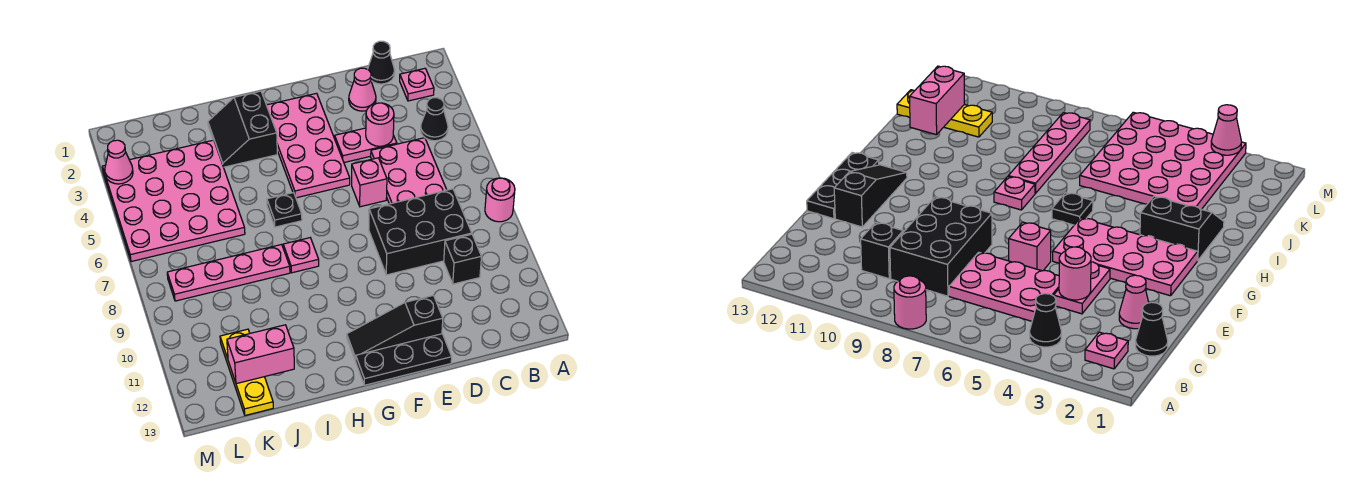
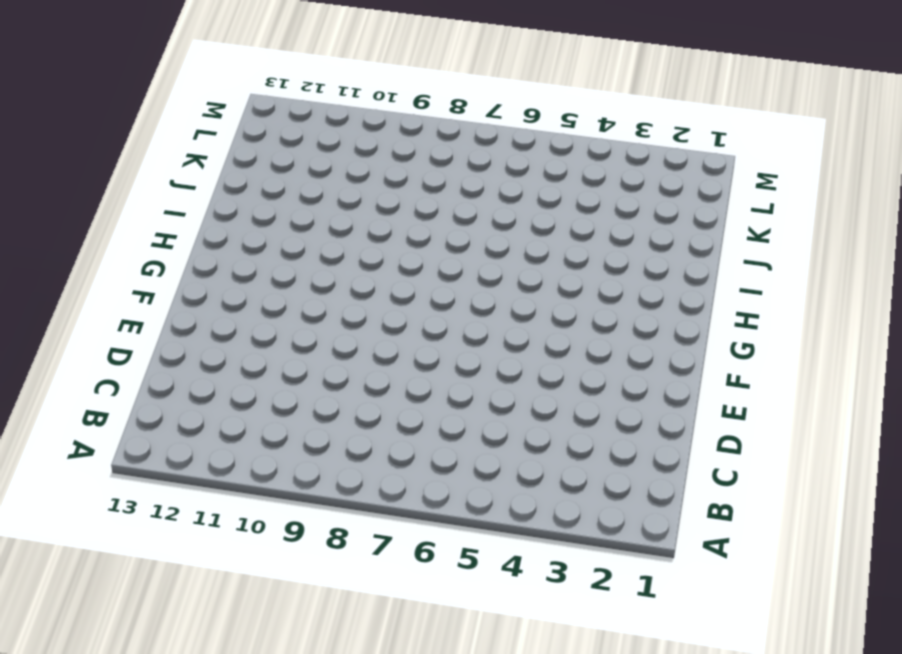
none -> pink round brick A8 level 1
none -> pink plate B2 level 1
none -> black cone B4 level 1

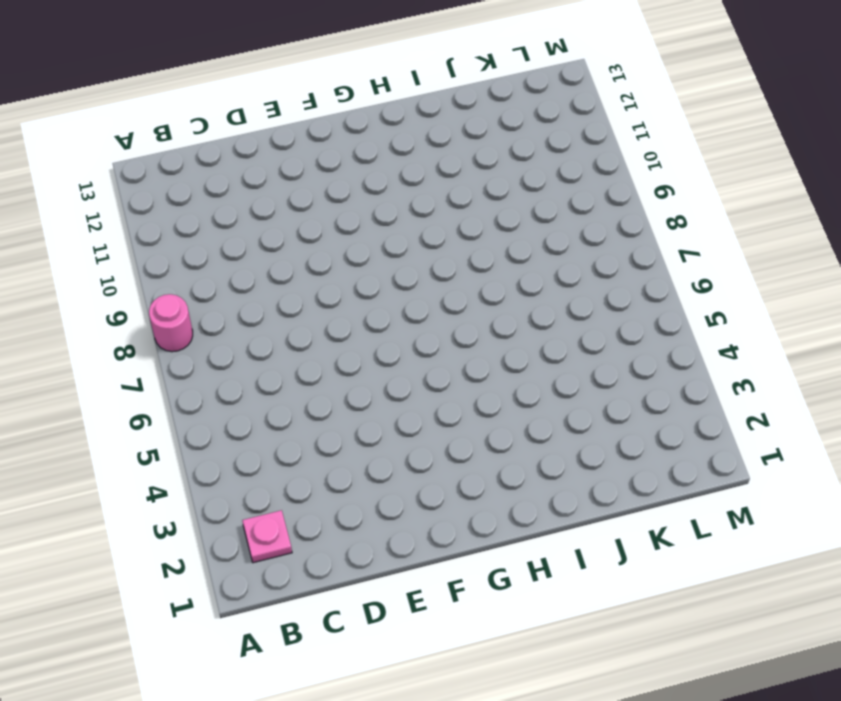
none -> black cone B4 level 1
none -> black cone C1 level 1
none -> pink plate C5:D7 level 1

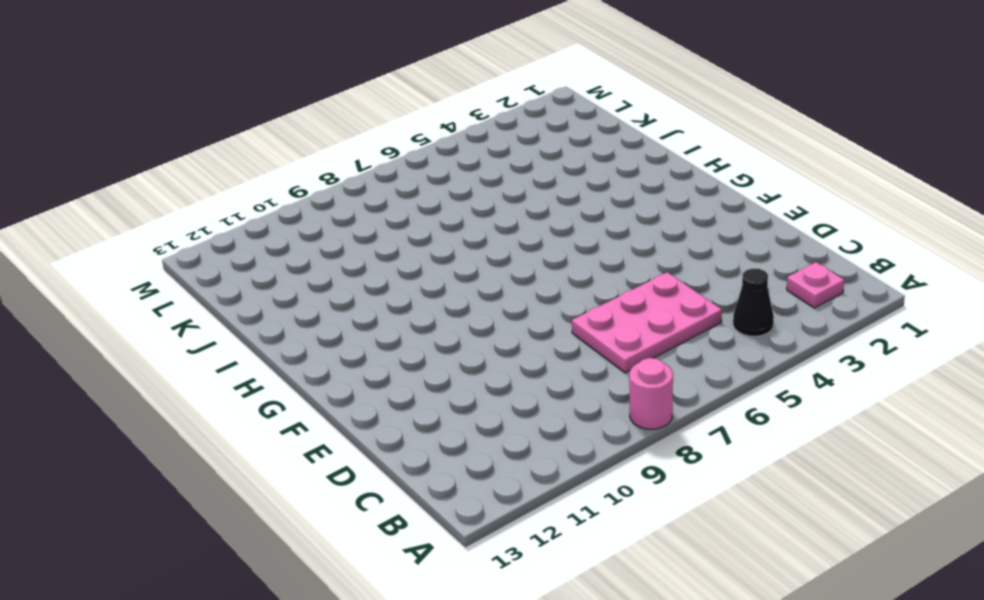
none -> black cone C1 level 1
none -> black brick C8:E9 level 1
none -> black brick C10 level 1

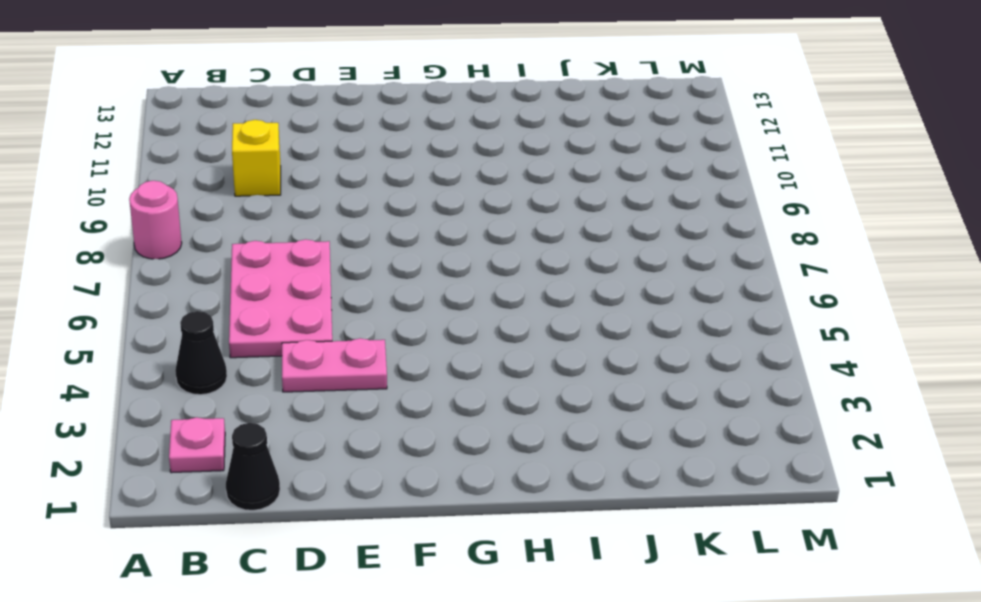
yellow brick C10 level 1 -> black brick C10 level 1
none -> black brick C8:E9 level 1
none -> pink cone D2 level 1
none -> pink brick E6 level 1

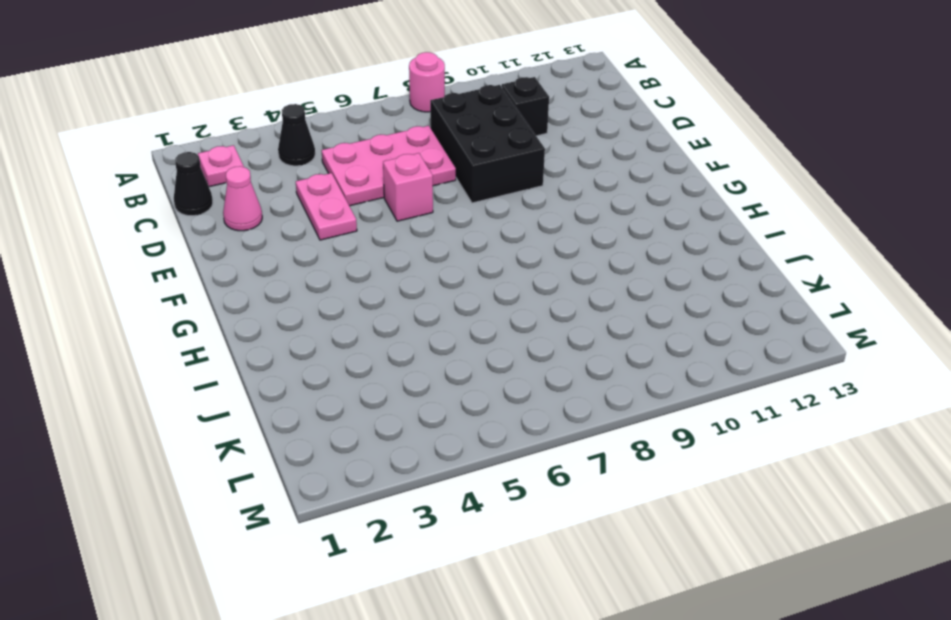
none -> black slope E12:G12 level 1 top E
none -> black plate E13:G13 level 1
none -> pink plate F2:G5 level 1

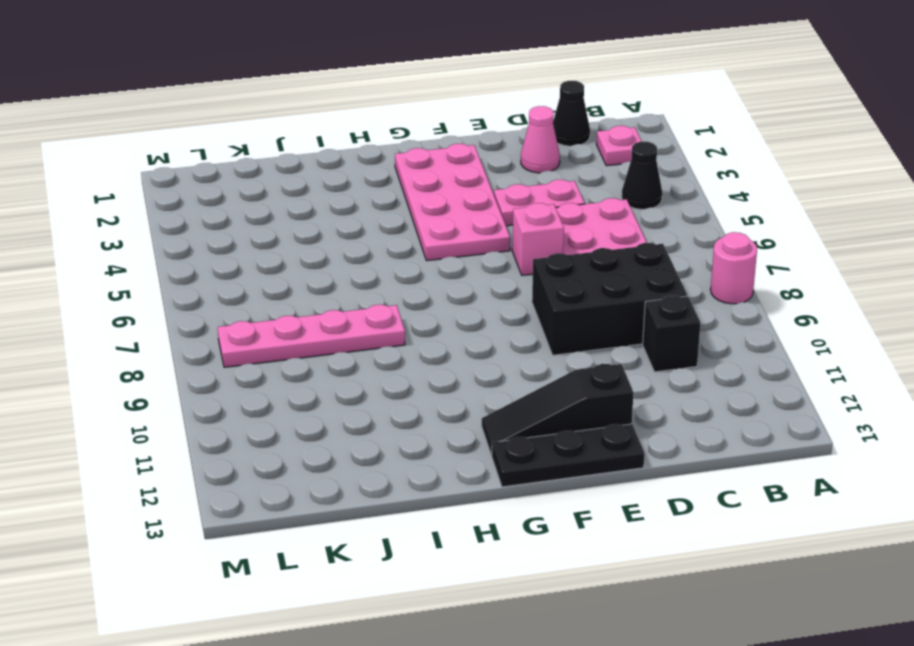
none -> black slope H2:I3 level 1 top H
none -> black plate H6 level 1
none -> pink plate H8 level 1

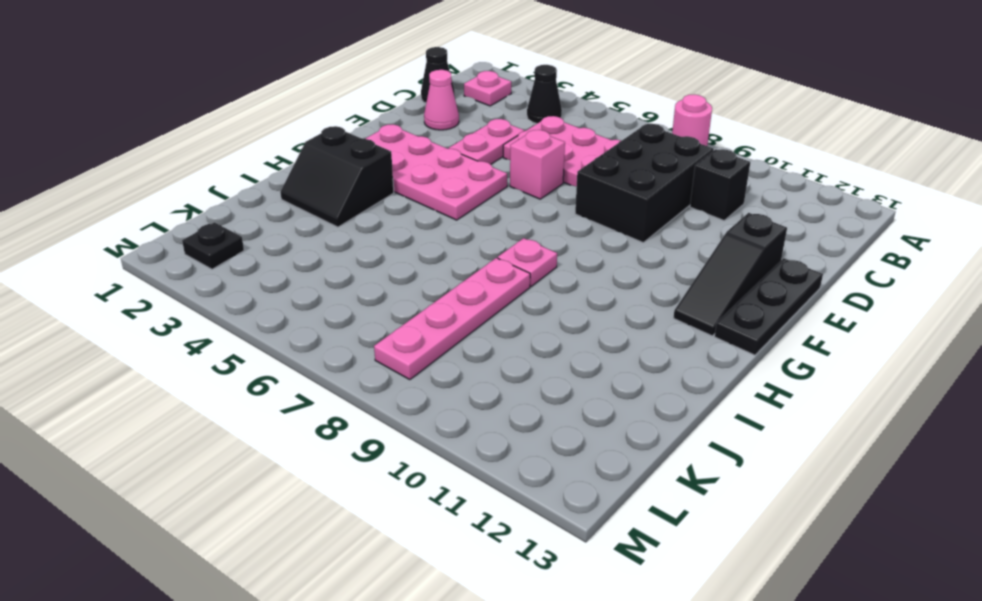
black plate L2 level 1 -> black plate H6 level 1
none -> pink plate J3:M6 level 1
none -> yellow plate K11:K13 level 1
none -> pink round brick D4 level 2

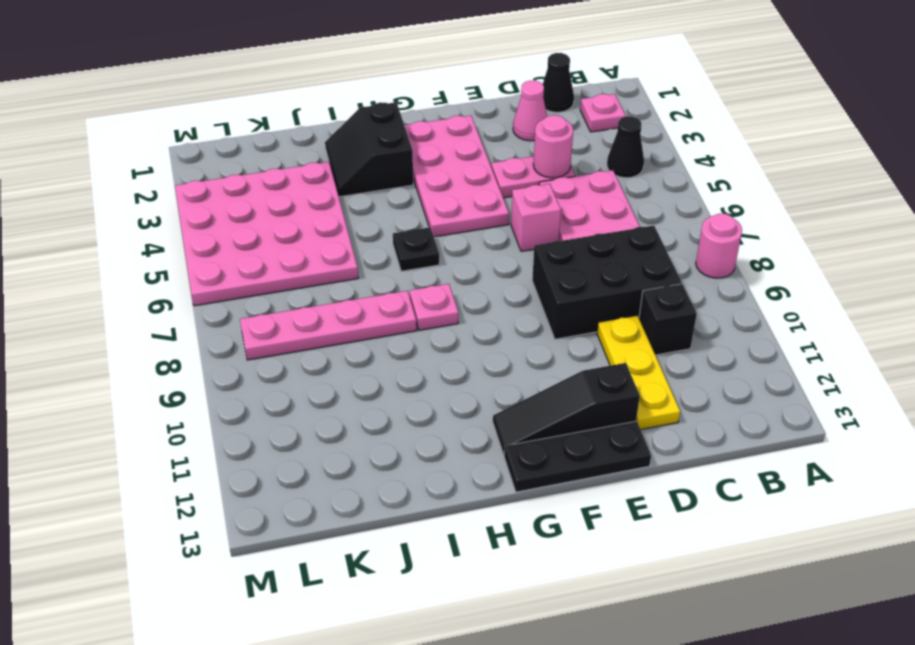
yellow plate D10:D12 level 1 -> yellow plate K11:K13 level 1
none -> pink brick J12:K12 level 2
none -> pink cone M3 level 2

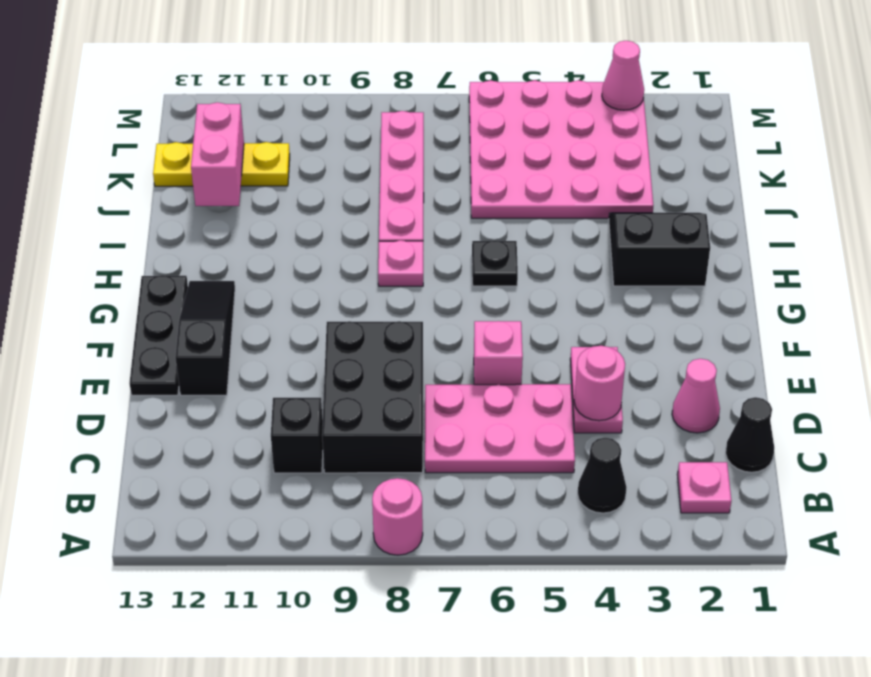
none -> pink plate F2:G5 level 1

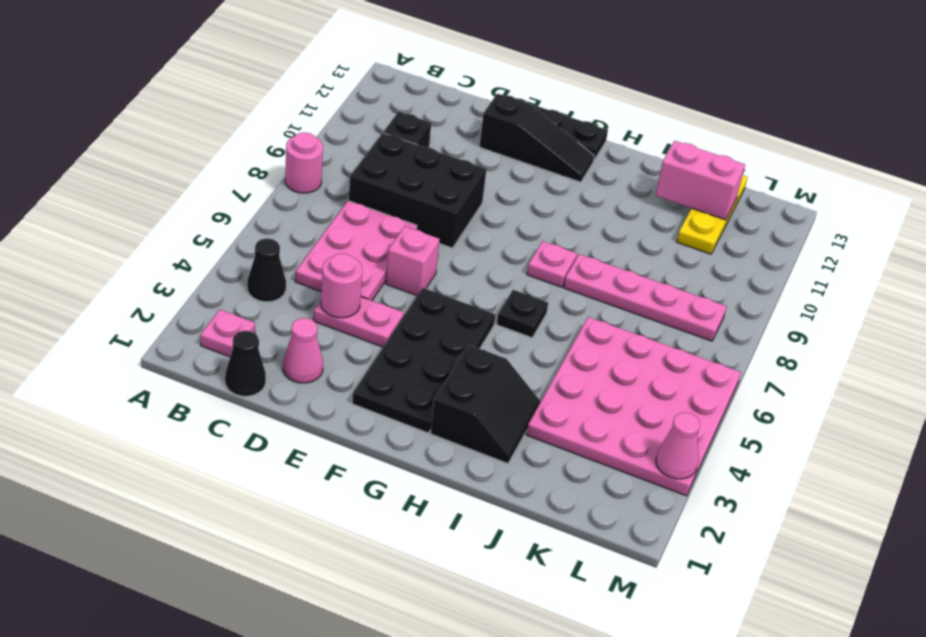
black plate F2:G5 level 1 -> pink plate F2:G5 level 1

